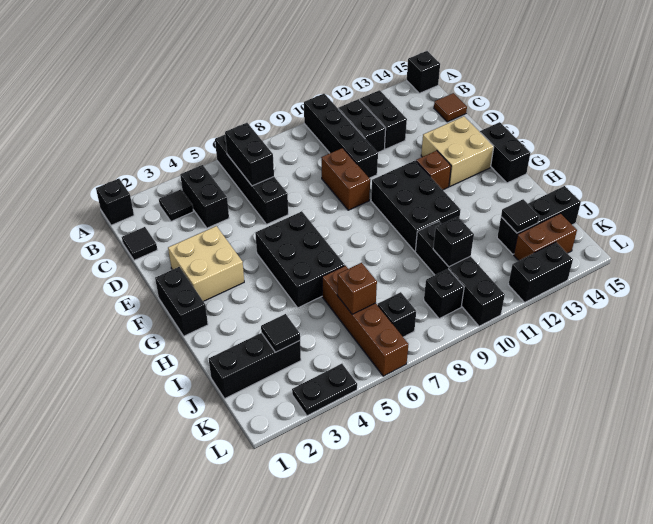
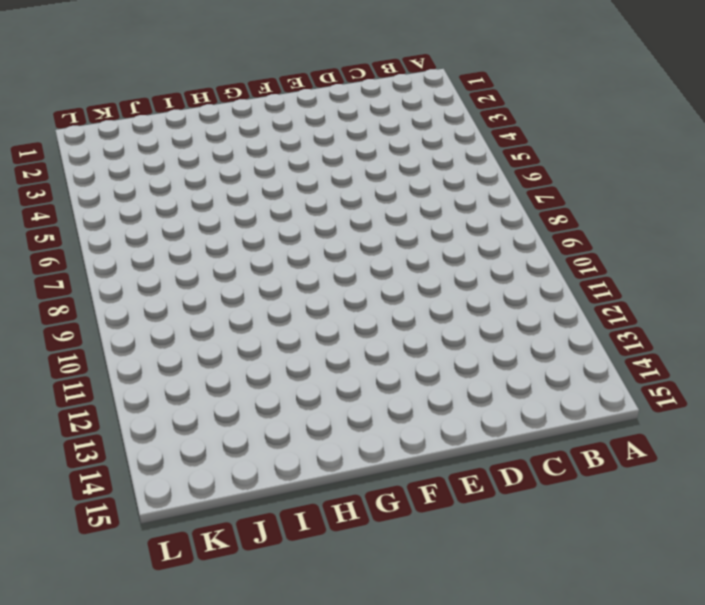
none -> black brick A1 level 1
none -> black brick A6:D6 level 1
none -> black brick A10:D10 level 1
none -> black brick A15 level 1

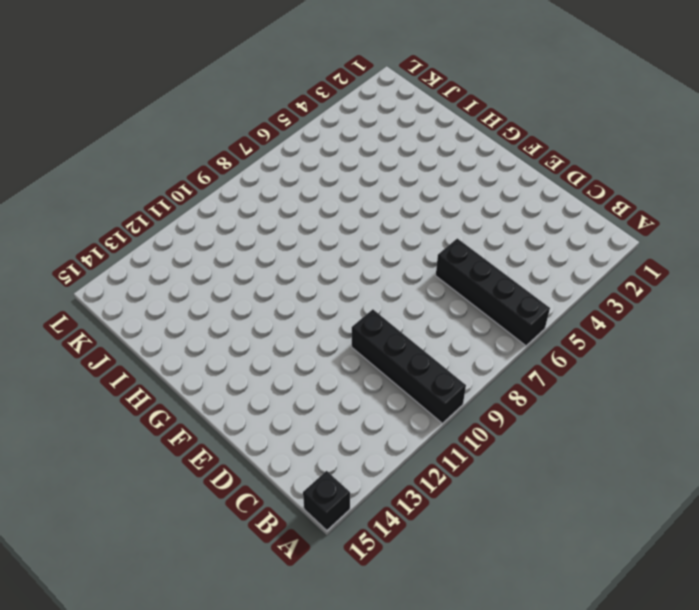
none -> black brick A1 level 1
none -> black tile B3 level 1
none -> black brick B4:C4 level 1
none -> black brick B11:C11 level 1

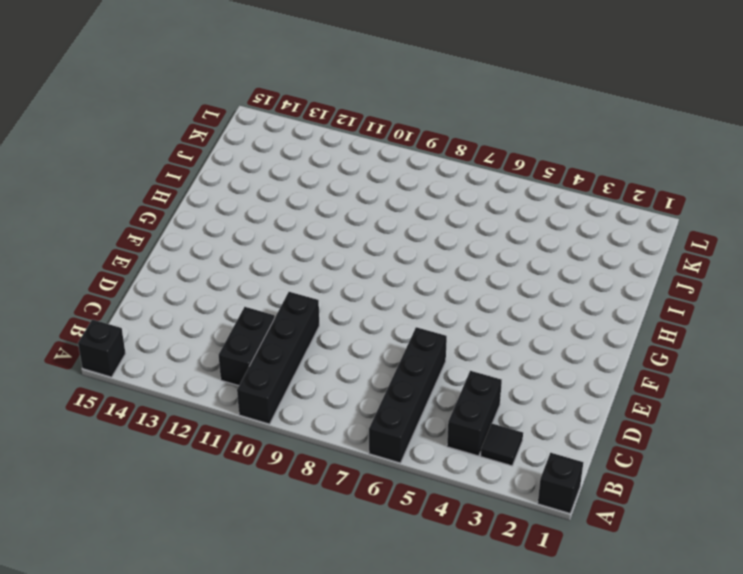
none -> black brick B12:C12 level 1
none -> black tile C1 level 1
none -> brown tile C15 level 1
none -> brown brick D9:E9 level 1

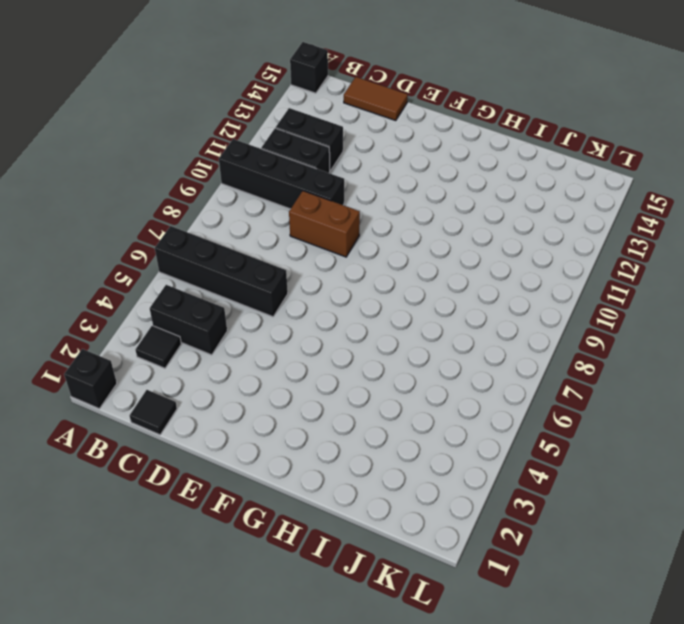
brown tile C15:D15 level 1 -> brown tile C15 level 1
none -> tan brick E2:F3 level 1
none -> tan brick E13:F14 level 1
none -> black brick F1:G1 level 1
none -> black brick F5:H6 level 1

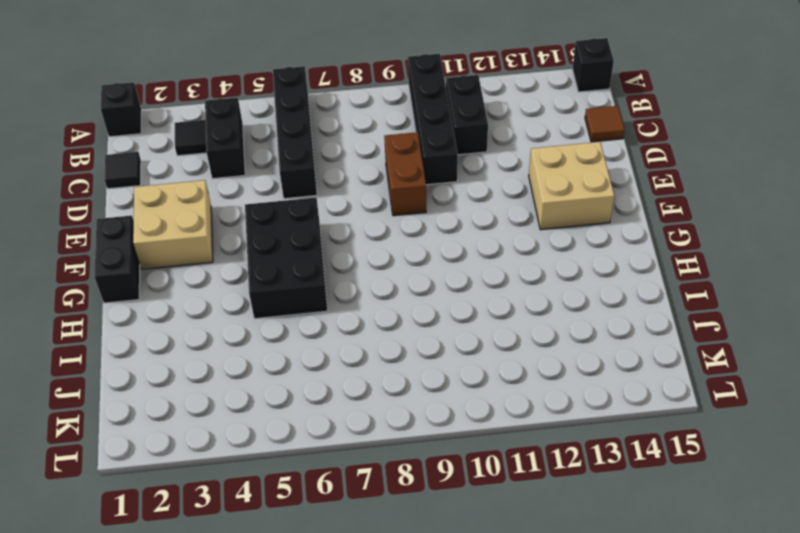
none -> black brick B12:C12 level 1
none -> black brick F10:H11 level 1
none -> brown brick F12 level 1
none -> black brick F15:G15 level 1

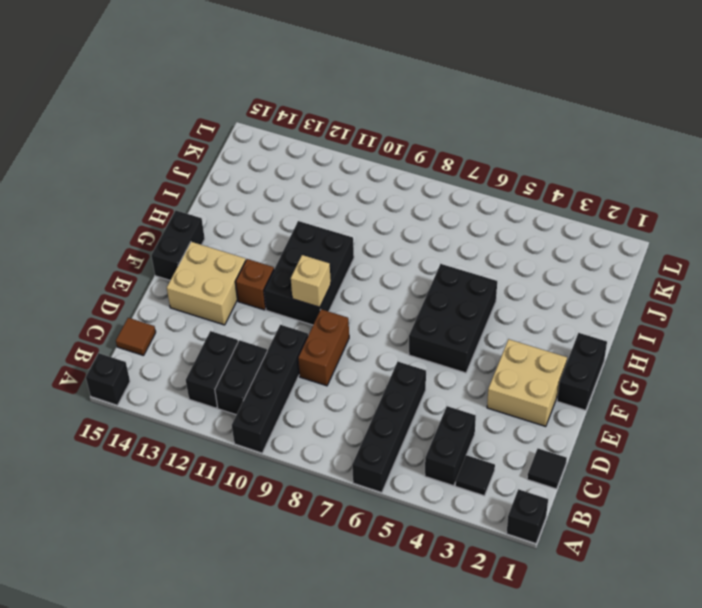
tan brick F10 level 2 -> none
none -> brown brick I6:L6 level 1
none -> black brick I10:L10 level 1
none -> black brick J1:J3 level 1
none -> black brick J13:J15 level 1

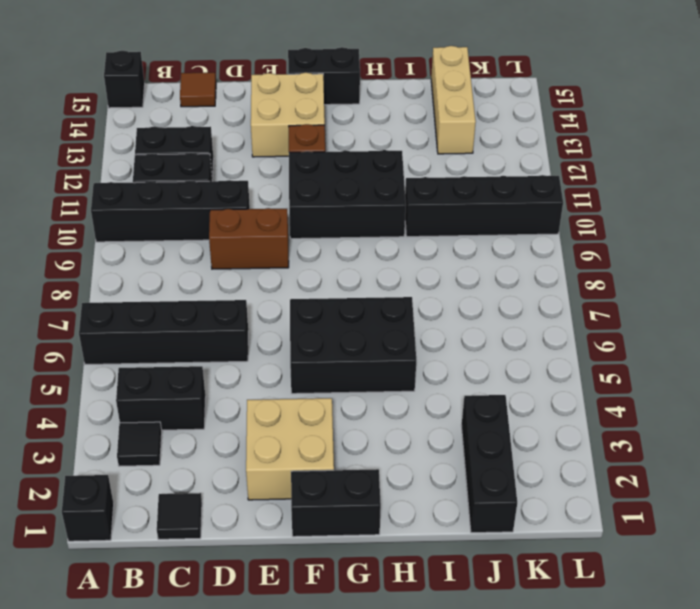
tan brick J13:J15 level 1 -> black brick J13:J15 level 1
none -> brown brick I6:L6 level 1
none -> black brick K7 level 1
none -> black brick K9 level 1
none -> brown brick K13:K14 level 1

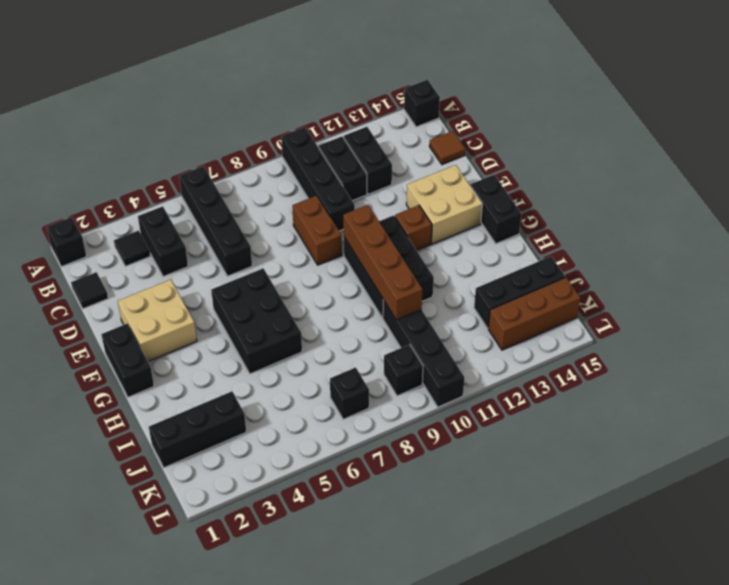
brown brick F10:I10 level 2 -> brown brick I6:L6 level 1
brown brick K13:K15 level 1 -> brown brick K13:K14 level 1
none -> black plate L3:L4 level 1
none -> black brick L12:L13 level 1
none -> black brick B6:C6 level 2
none -> black tile J3 level 2

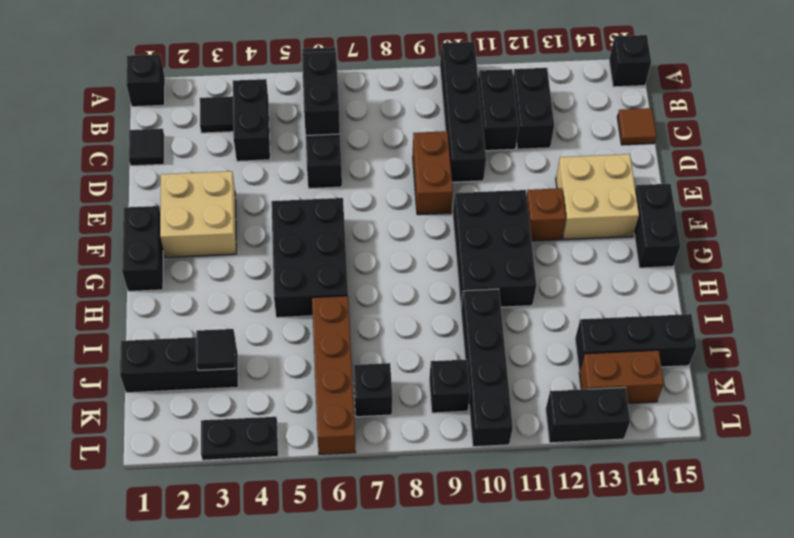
none -> brown brick J6 level 2
none -> black brick J10 level 2
none -> black tile J13 level 2

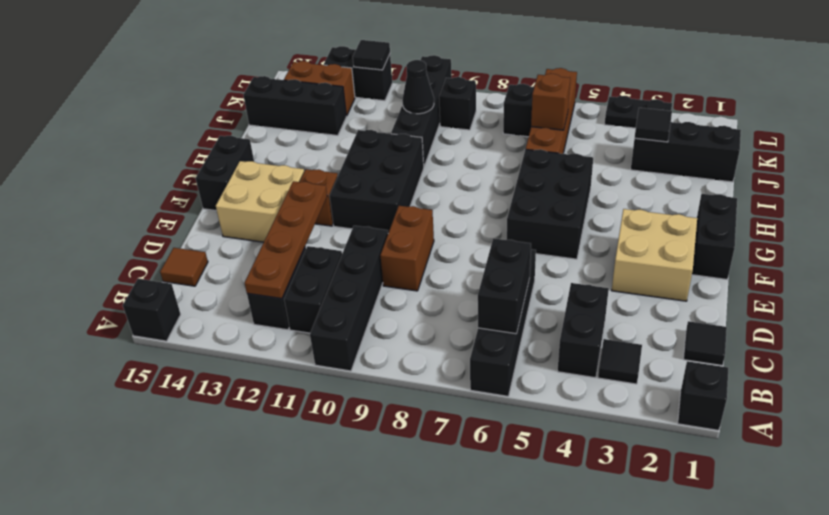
brown plate B12:E12 level 2 -> none
black cone J10 level 2 -> black brick J10 level 2
black tile L12 level 2 -> black tile J13 level 2

